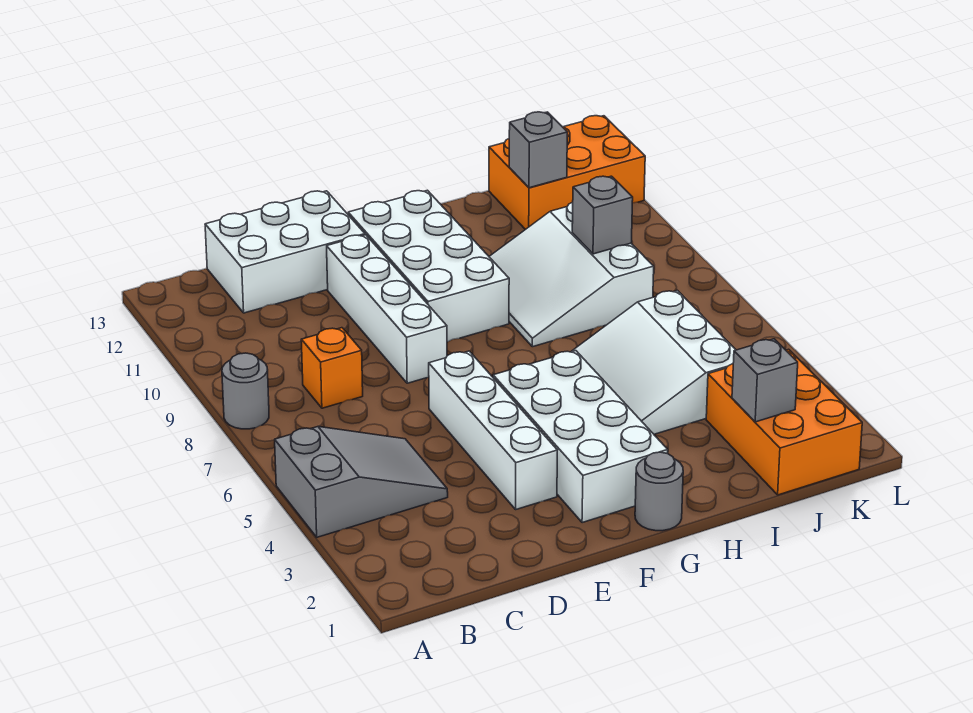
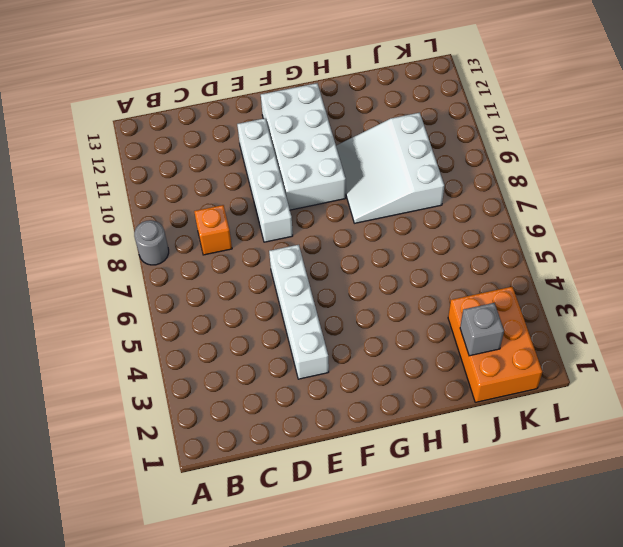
none -> grey slope A4:C5 level 1 top A
none -> white brick C12:E13 level 1
none -> white brick F2:G5 level 1

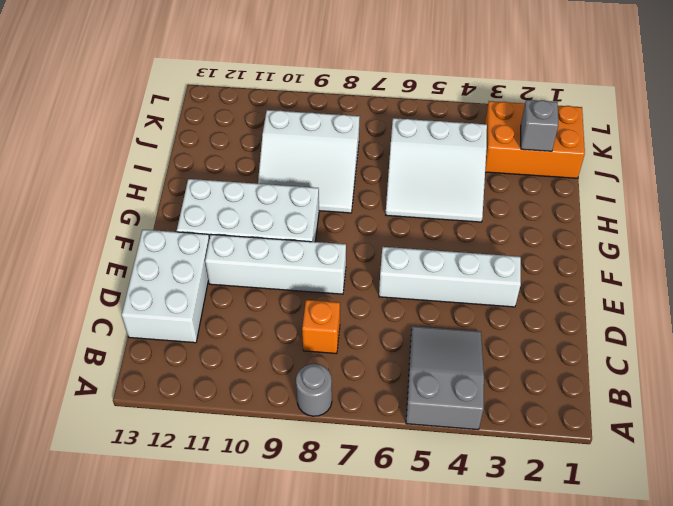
none -> white brick F2:G5 level 1
none -> grey round brick G1 level 1
none -> orange brick J12:L13 level 1

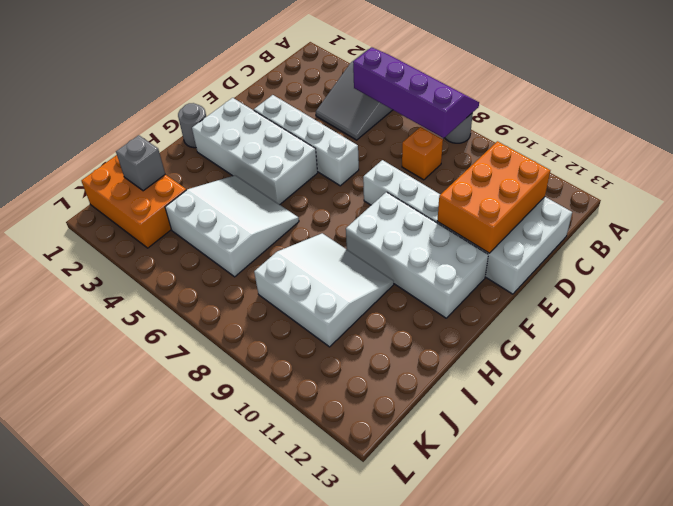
purple slope A5:B8 level 2 top B -> none
orange brick C11:E12 level 2 -> orange brick J12:L13 level 1
none -> grey brick J9 level 2
none -> grey brick J12 level 2

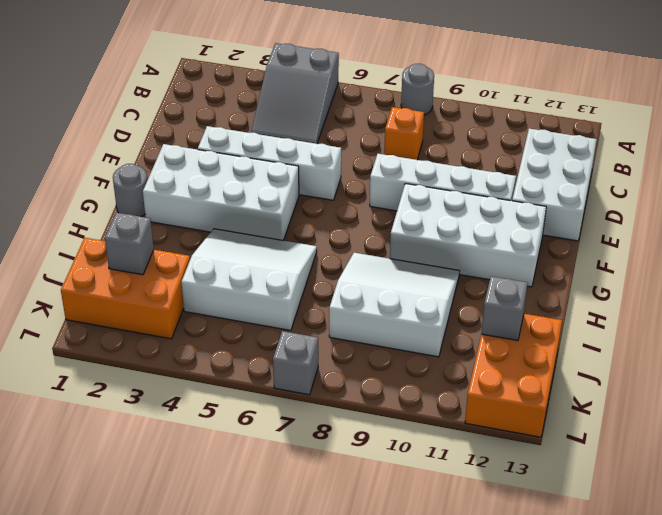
grey brick L7 level 1 -> grey brick J9 level 2

